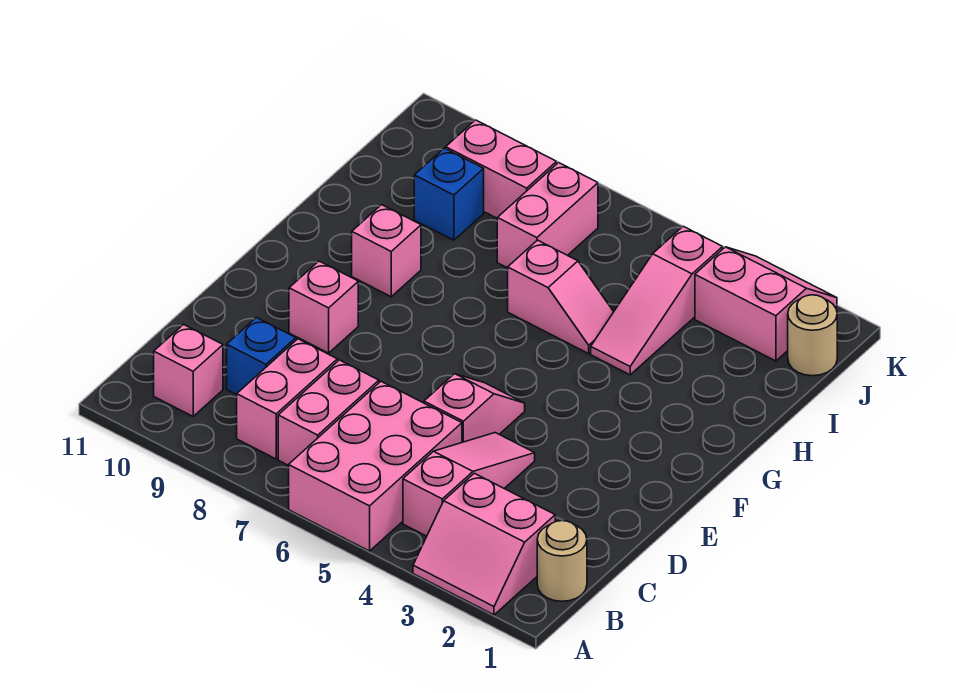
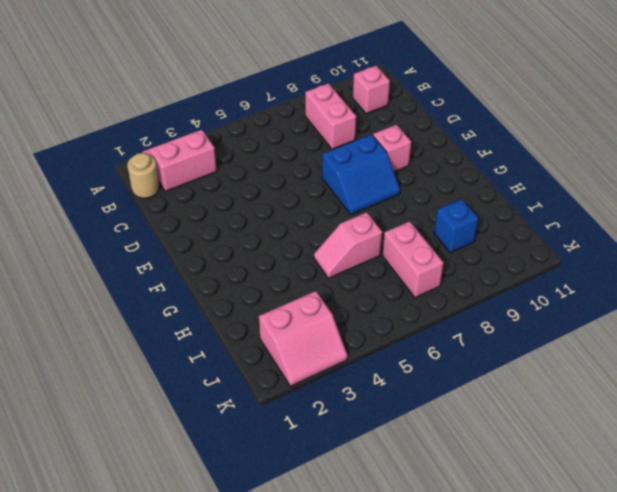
blue slope E7:F8 level 1 top E -> none
none -> pink brick A5:C6 level 1
none -> pink slope B4:D4 level 1 top B
none -> pink brick B7:C7 level 1

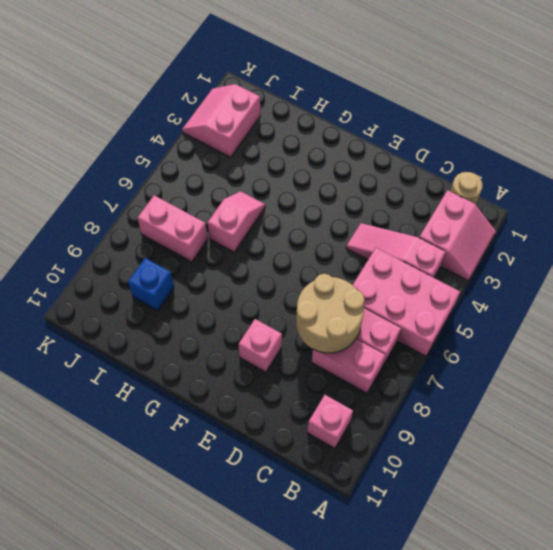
tan round brick C7:D8 level 2 -> none
none -> blue brick C9 level 1
none -> pink slope D5:E5 level 1 top D
none -> pink brick G9 level 1

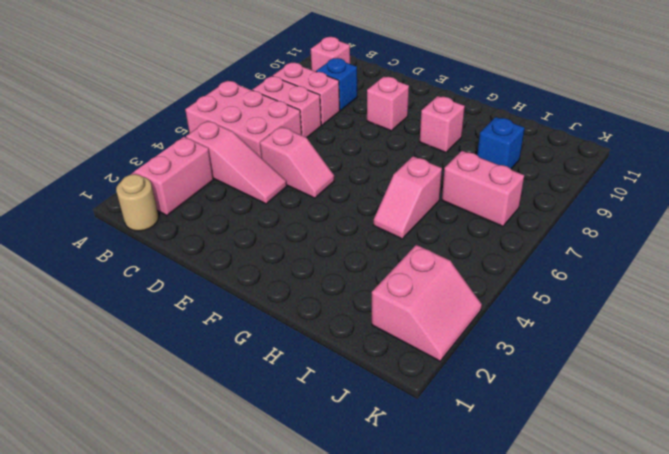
none -> pink slope H4:J4 level 1 top J
none -> tan round brick J1 level 1
none -> pink brick J8:J9 level 1

